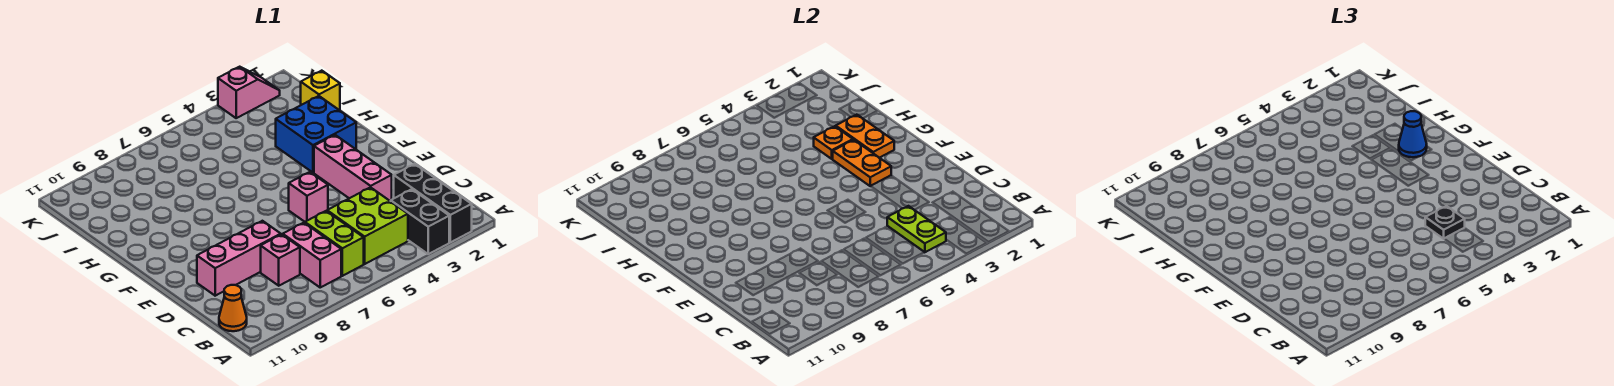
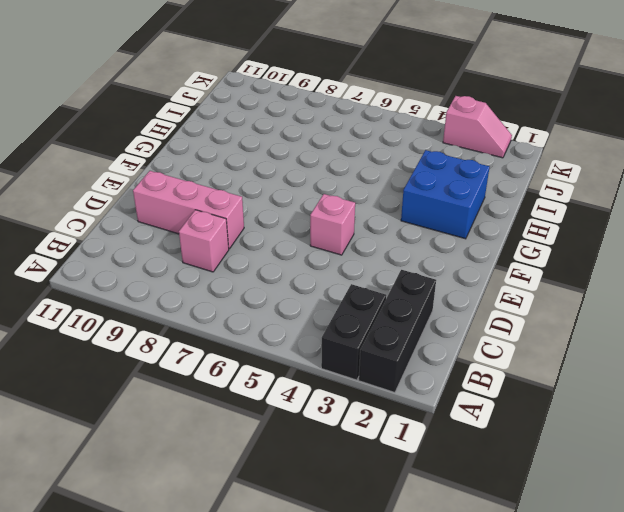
none -> lime brick B4:C5 level 1
none -> lime brick B6:C6 level 1
none -> pink brick B7:C7 level 1

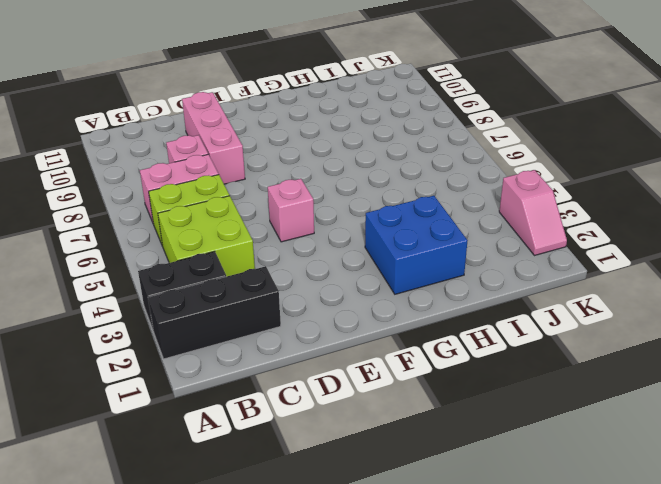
none -> orange cone B11 level 1
none -> pink brick D3:F3 level 1
none -> yellow brick I1 level 1

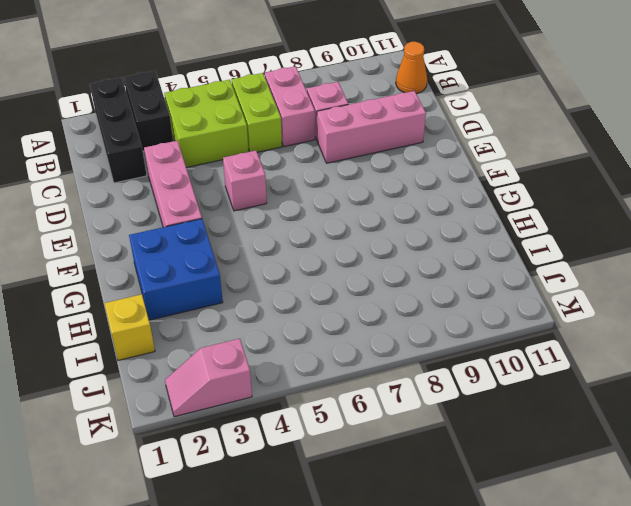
none -> lime plate B4:C4 level 2
none -> orange plate F3:G3 level 2
none -> orange plate G2:H2 level 2

